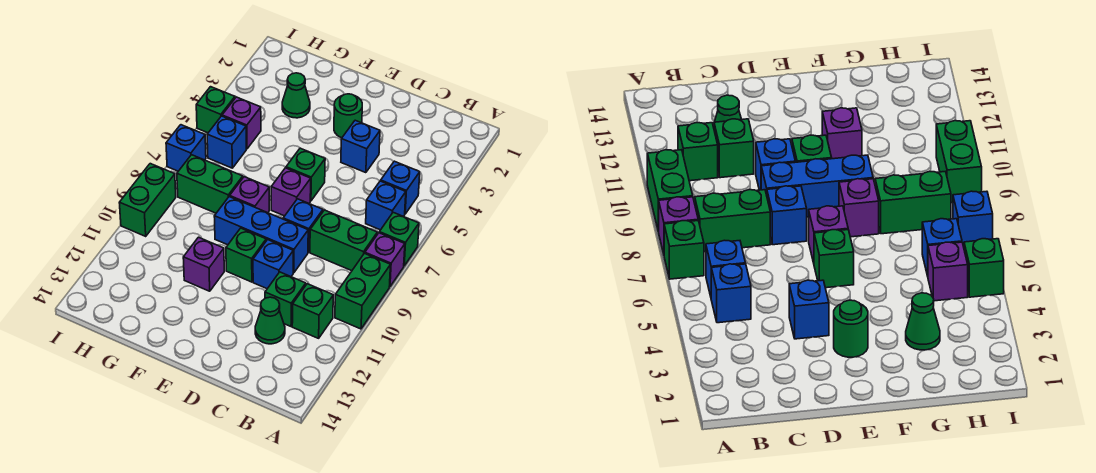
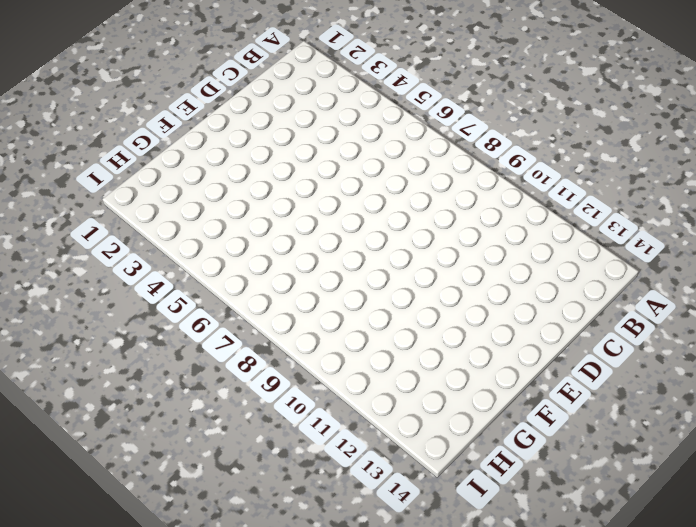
none -> green brick A7 level 1
none -> purple brick A8 level 1
none -> green brick A9:A10 level 1

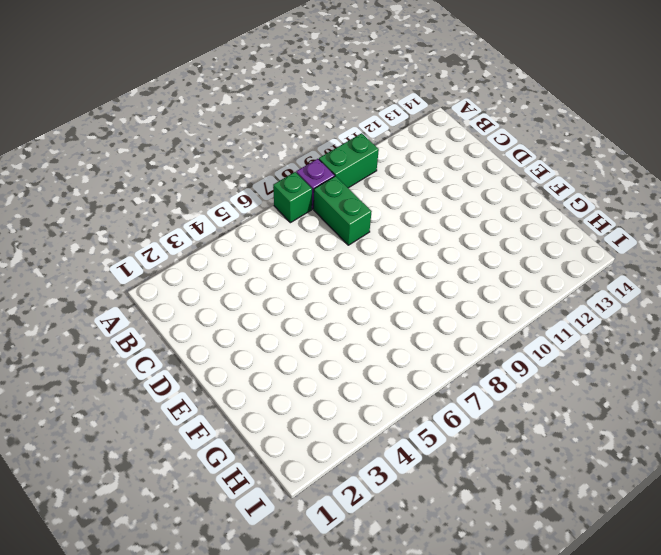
none -> blue brick B5 level 1
none -> blue brick B6 level 1
none -> green brick B11 level 1

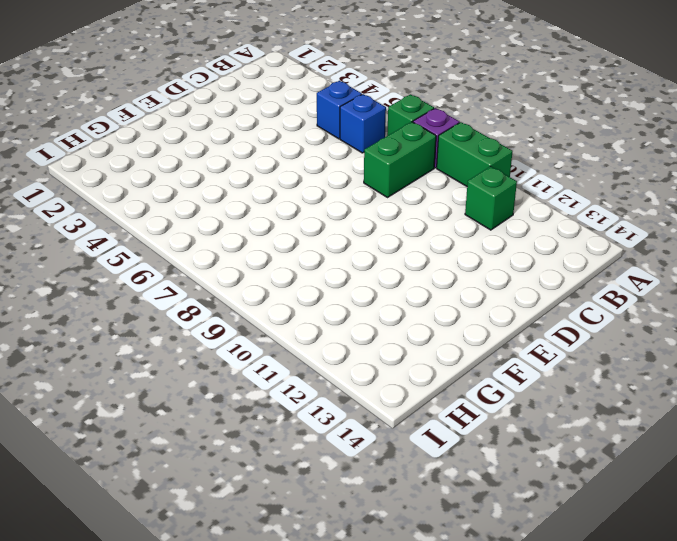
none -> green brick C11 level 1
none -> green cone C12 level 1
none -> blue brick D4 level 1

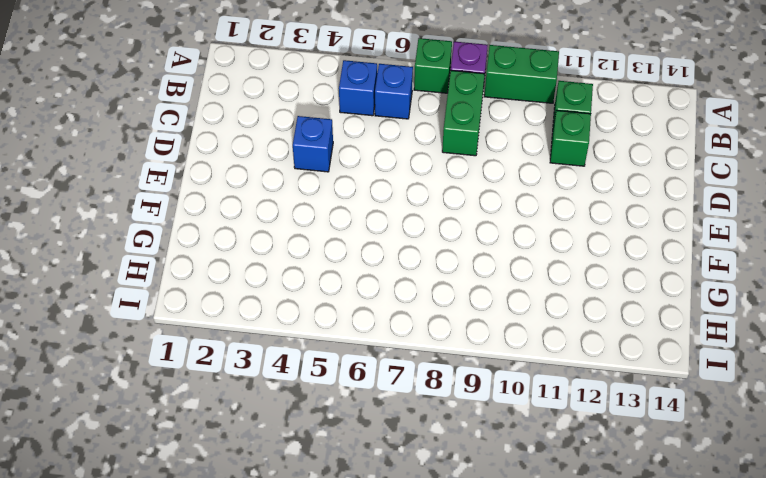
none -> green cone C12 level 1
none -> blue brick D8 level 1
none -> blue brick D9:F9 level 1

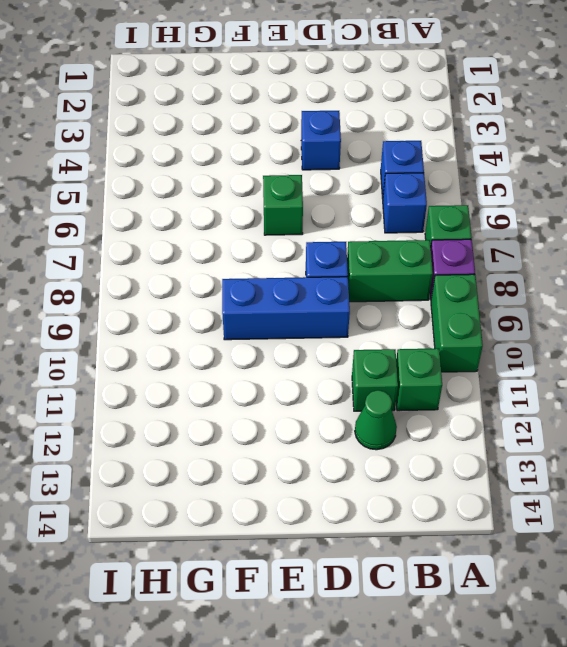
none -> blue brick D10 level 1
none -> green round brick E3 level 1
none -> purple brick E7 level 1

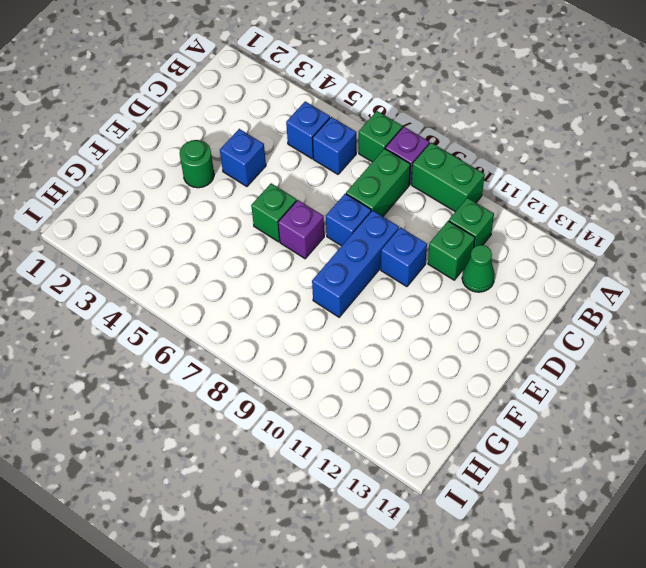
none -> green brick E10 level 1
none -> purple brick F8 level 1
none -> purple brick F11 level 1

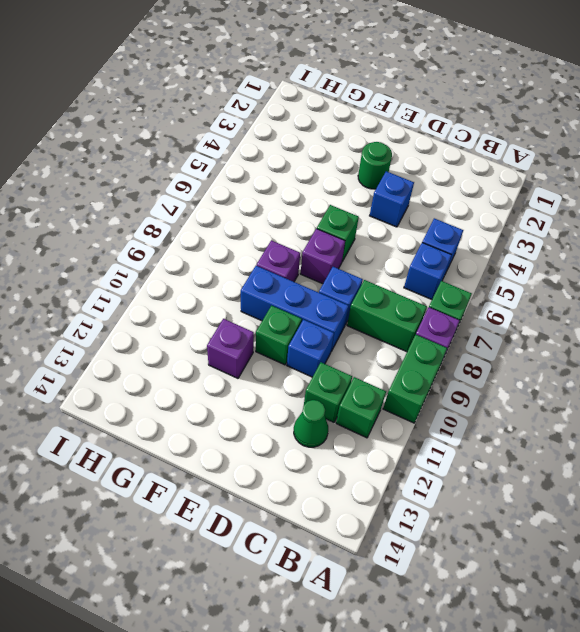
none -> green cone G3 level 1
none -> green brick G8:H8 level 1
none -> purple brick H5 level 1

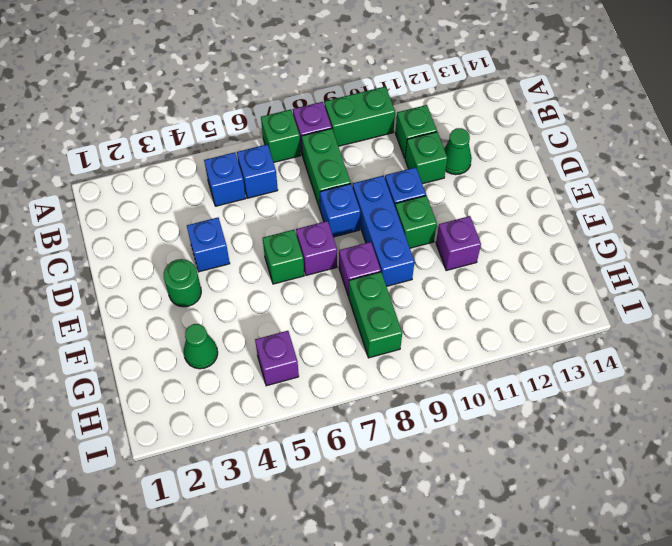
none -> blue brick H6 level 1
none -> green brick I5 level 1
none -> blue brick I7 level 1

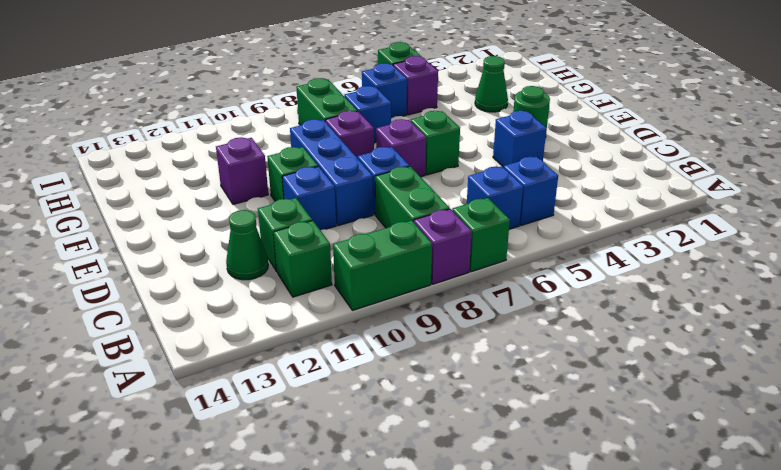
blue brick G7 level 1 -> blue brick I7 level 1
none -> green brick I9:I10 level 1

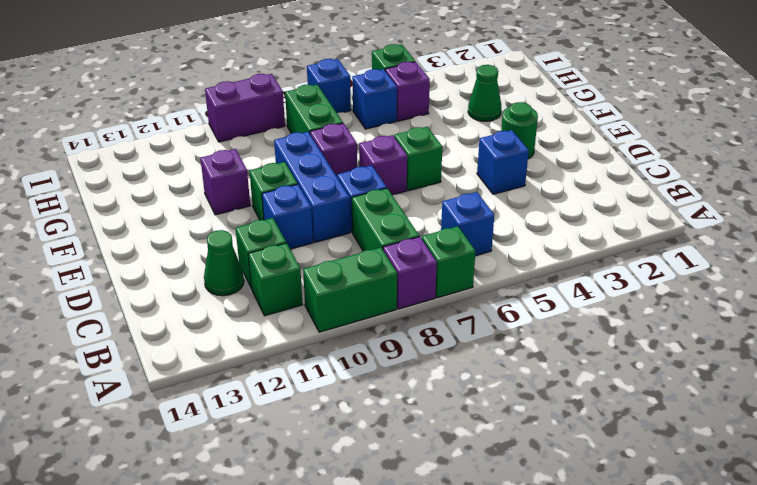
purple brick I9:I10 level 1 -> green brick I9:I10 level 1
none -> blue brick B5 level 1

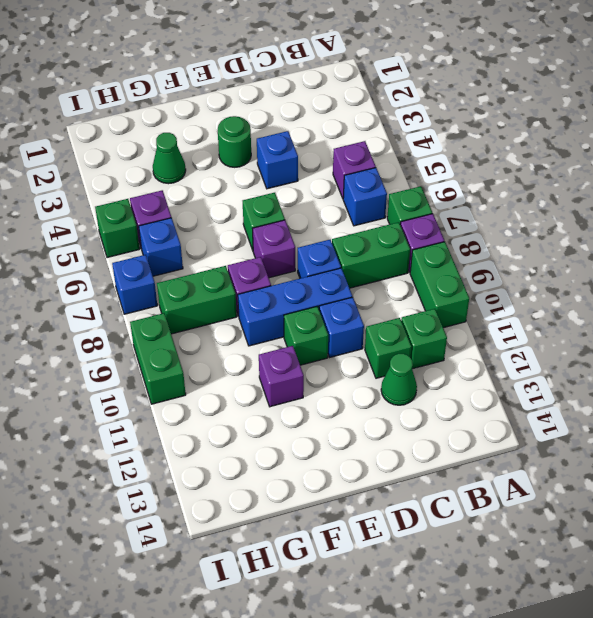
purple brick B5 level 1 -> blue brick B5 level 1

